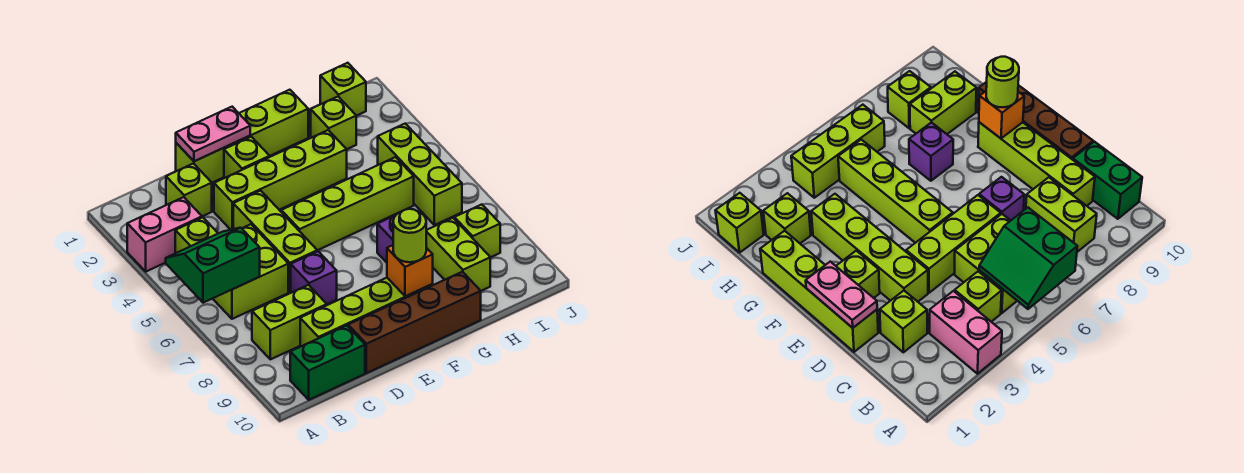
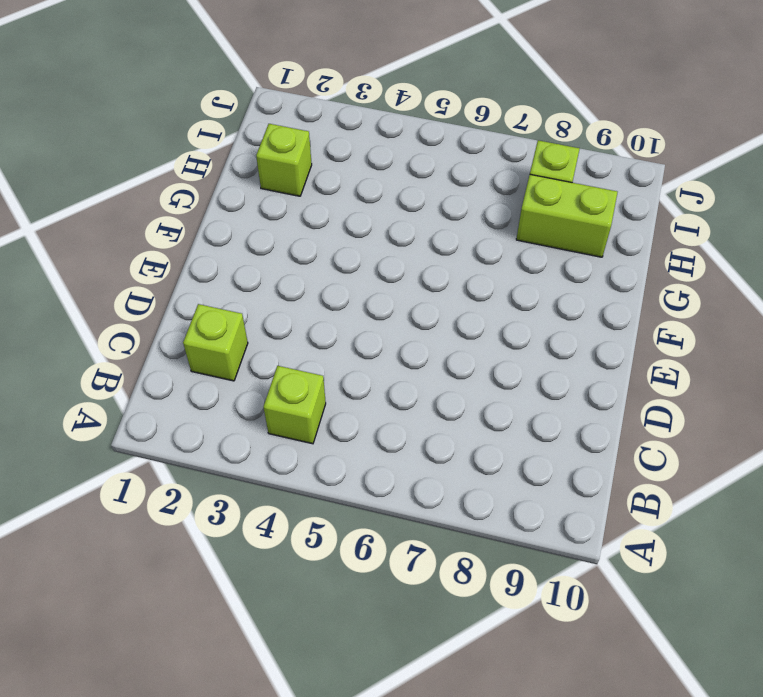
none -> pink brick A3:B3 level 1
none -> lime brick B5:C6 level 1
none -> lime brick B8:C8 level 1

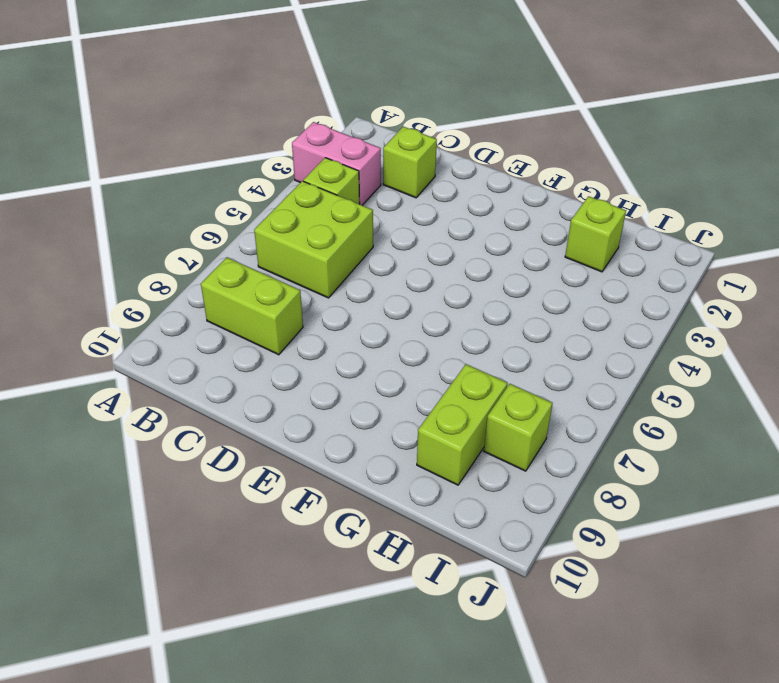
none -> green brick B10:C10 level 1
none -> lime brick C9:F9 level 1
none -> lime brick D1:G1 level 1

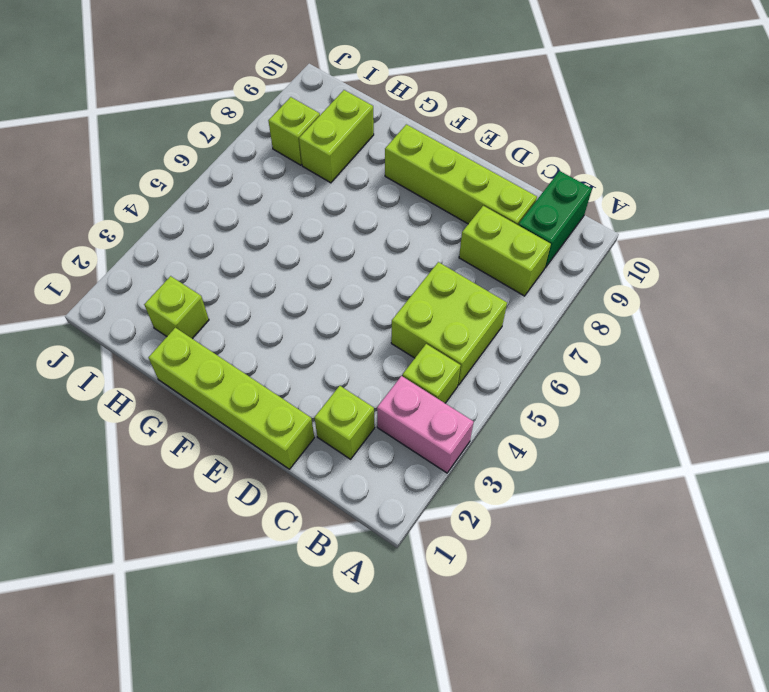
green brick B9:B10 level 1 -> green brick B10:C10 level 1
none -> lime brick D3:G3 level 1
none -> lime brick D4:D6 level 1
none -> purple brick D7 level 1

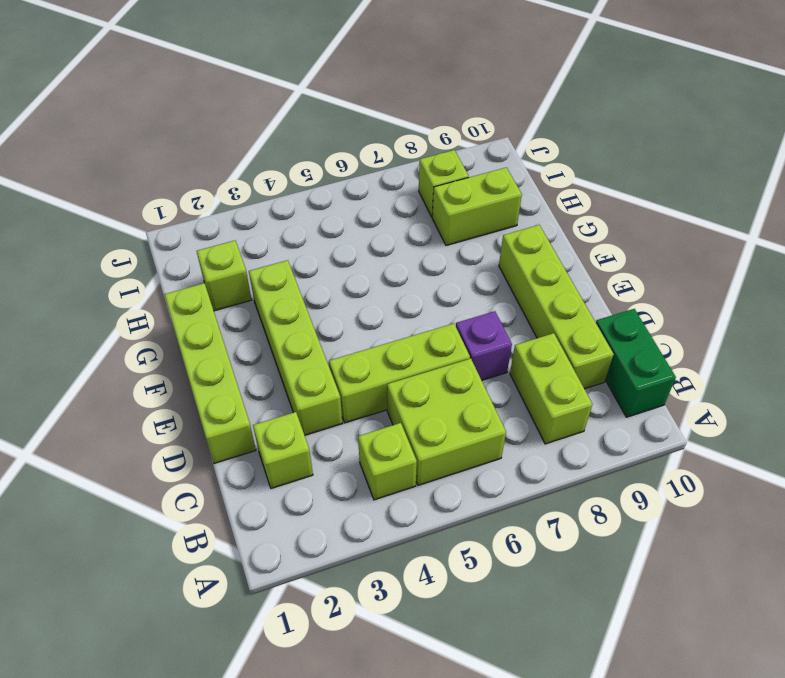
none -> pink brick A3:B3 level 1
none -> brown brick D10:G10 level 1
none -> lime brick E2 level 1

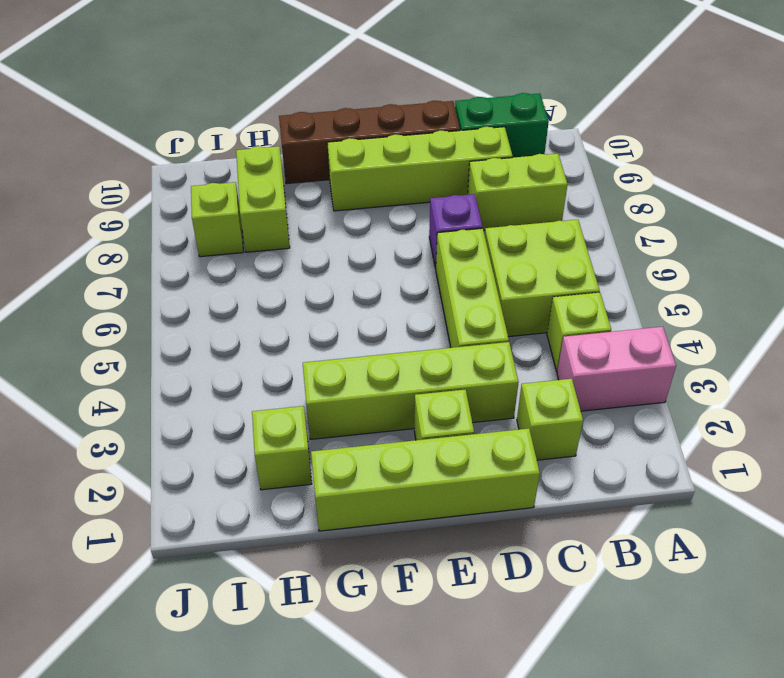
none -> lime brick E5:H5 level 1
none -> purple brick G7 level 1
none -> lime brick I1 level 1

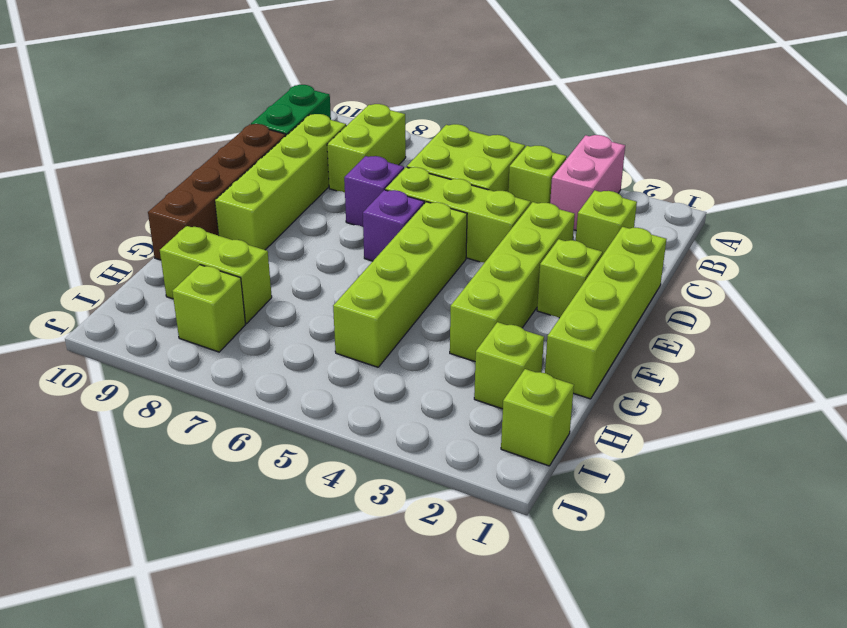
purple brick E6 level 1 -> purple brick G7 level 1
none -> lime brick I4:I6 level 1
none -> green slope A5:B6 level 2 top 6
none -> pink plate D1:E1 level 2

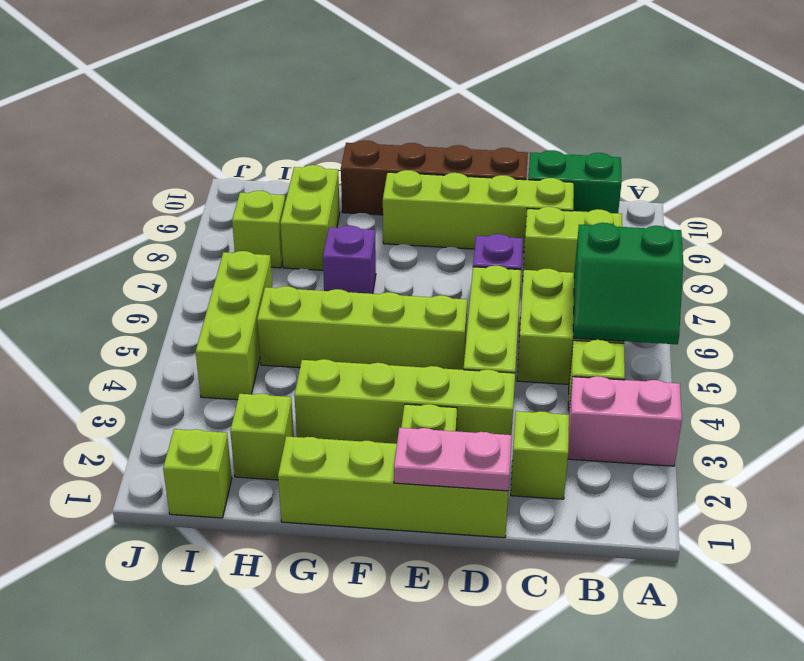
none -> orange brick F9 level 2
none -> lime round brick F9 level 3

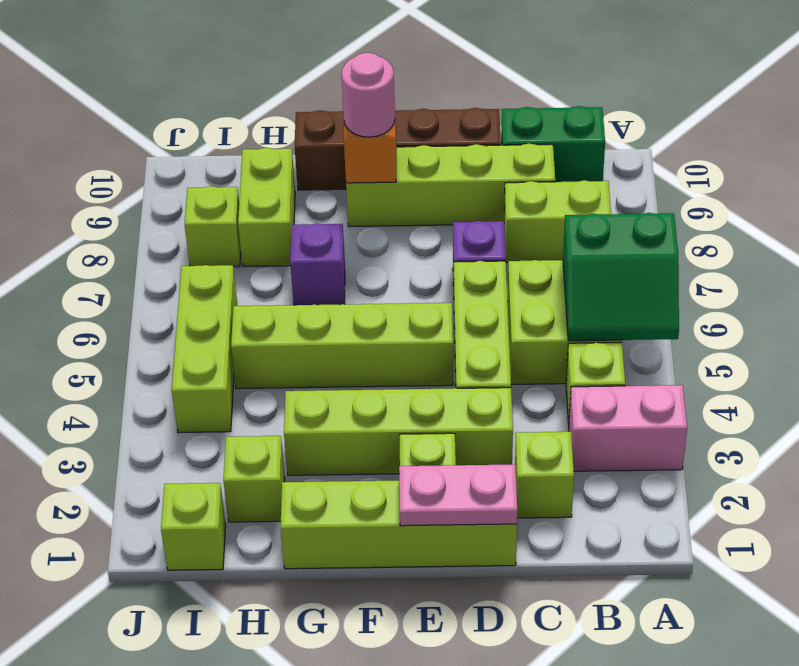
pink round brick F9 level 3 -> lime round brick F9 level 3

